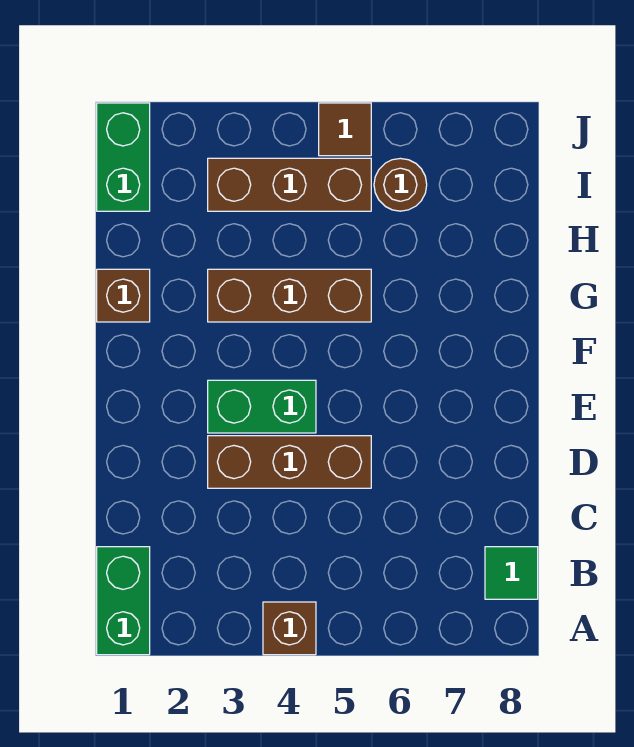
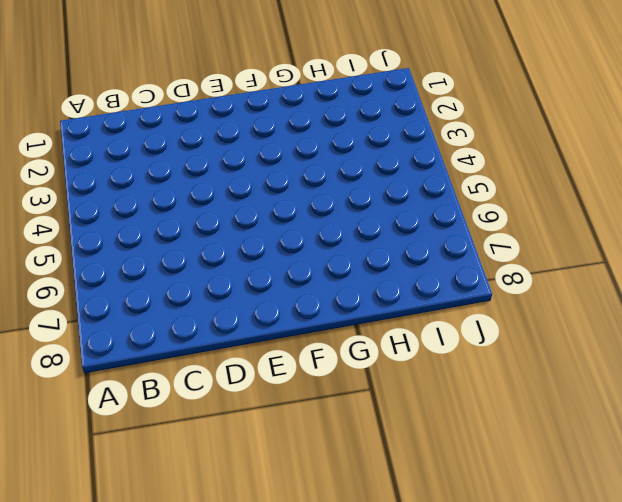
none -> green brick A1:B1 level 1
none -> brown brick A4 level 1

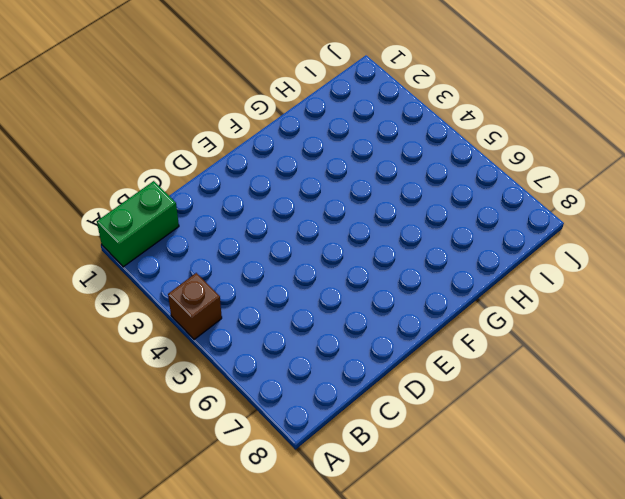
none -> green tile B8 level 1
none -> brown brick D3:D5 level 1

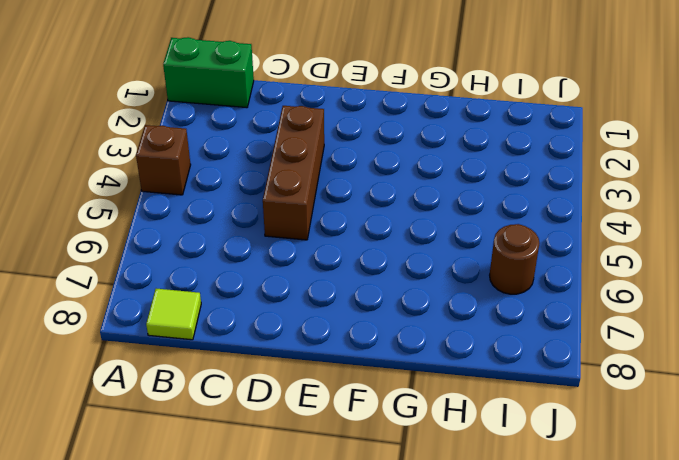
lime tile B8 level 1 -> green tile B8 level 1
none -> green brick E3:E4 level 1
none -> brown brick G1 level 1

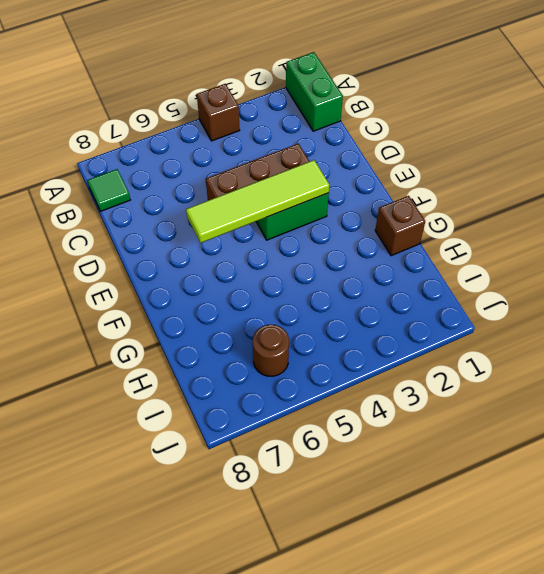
lime tile E3:E6 level 2 -> none
none -> brown brick G3:G5 level 1
none -> green brick I1:J1 level 1

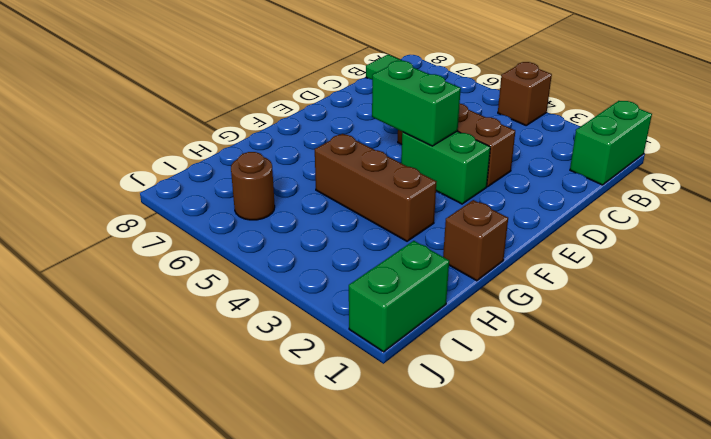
green brick E4:E5 level 2 -> none
none -> brown brick I3:I5 level 1
none -> brown tile J5 level 1

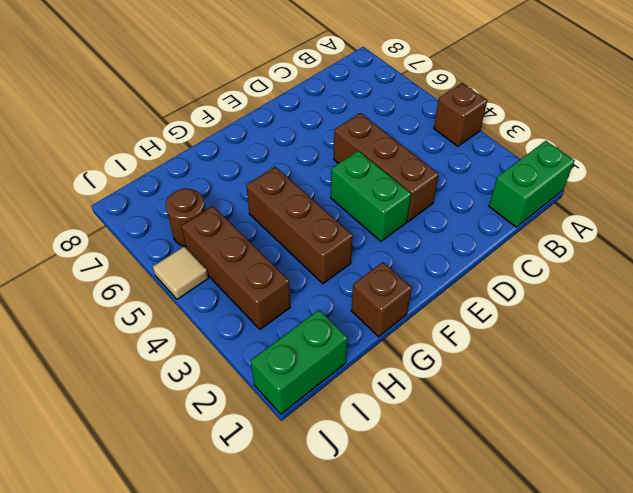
tan tile J5 level 1 -> brown tile J5 level 1
none -> green tile B8 level 1

